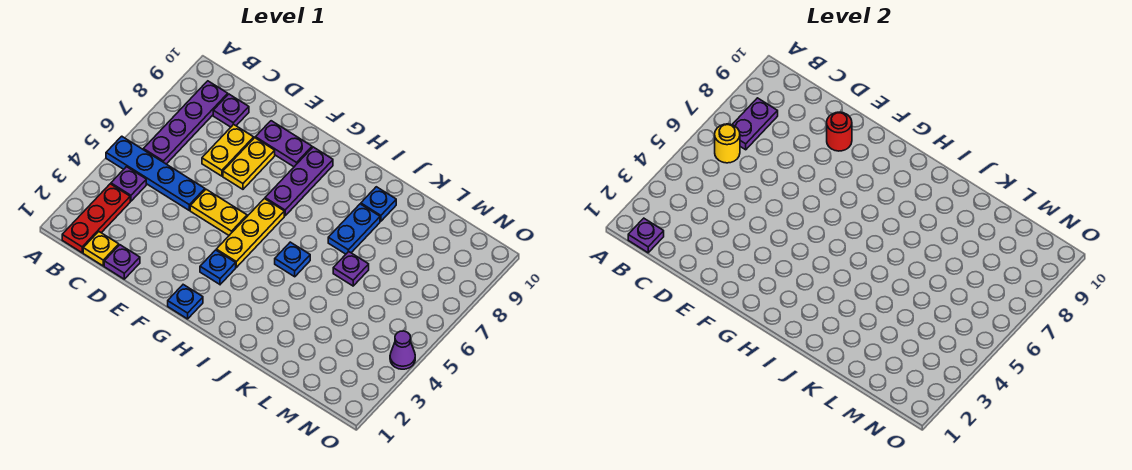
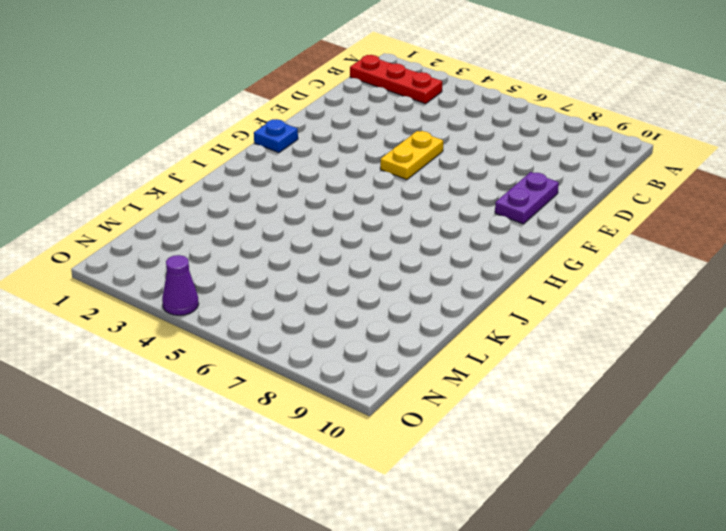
none -> blue plate A5:D5 level 1
none -> purple plate B4 level 1
none -> purple plate B6:B9 level 1

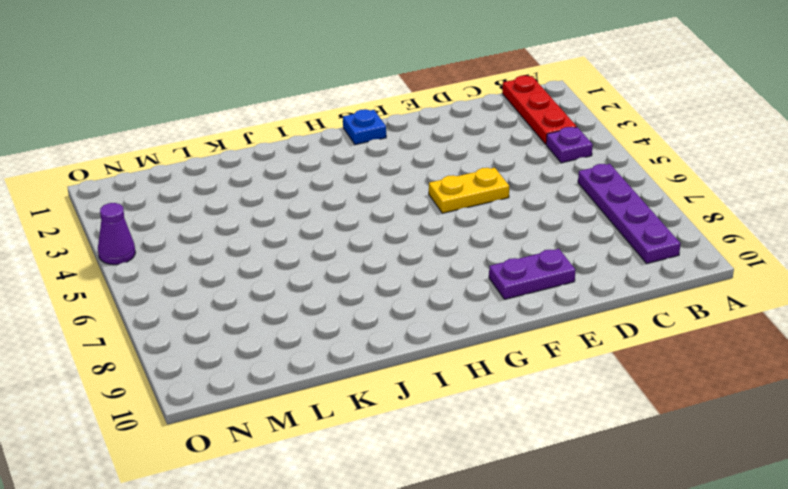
none -> blue plate A5:D5 level 1
none -> yellow plate C1 level 1
none -> purple plate C9 level 1

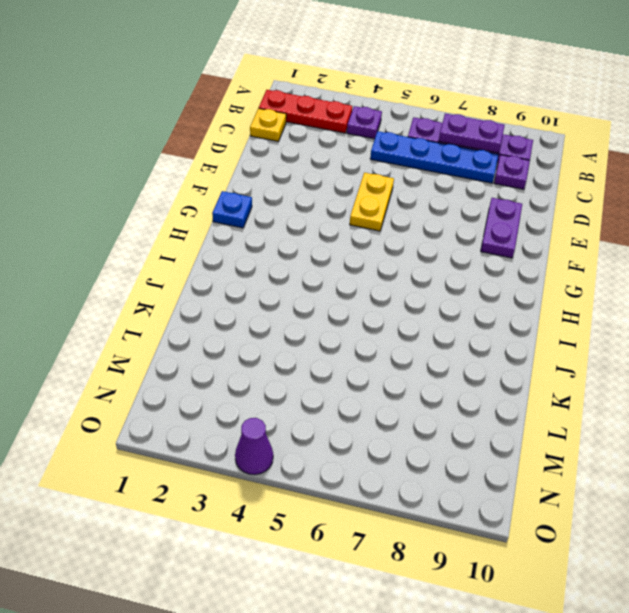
blue plate C5:C8 level 1 -> blue plate A5:D5 level 1
none -> purple plate D1 level 1
none -> yellow plate D7:D8 level 1
none -> yellow plate E7:E8 level 1

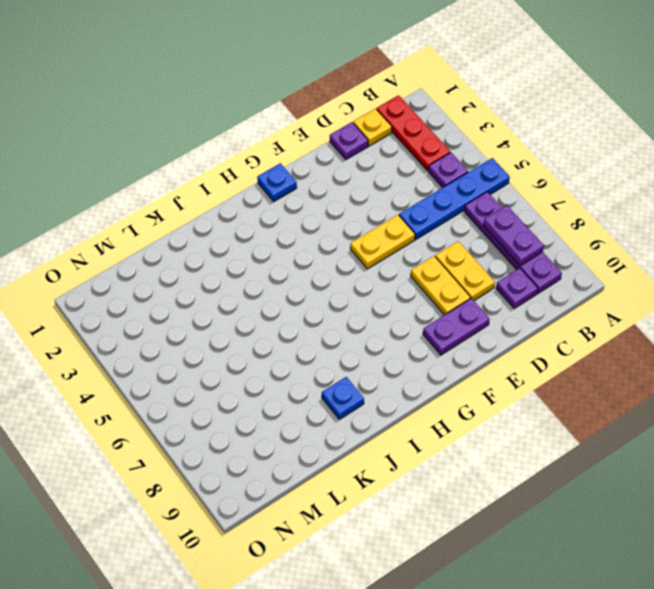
none -> blue plate G3 level 1
none -> yellow plate G4:G6 level 1
none -> purple plate G7:G9 level 1

